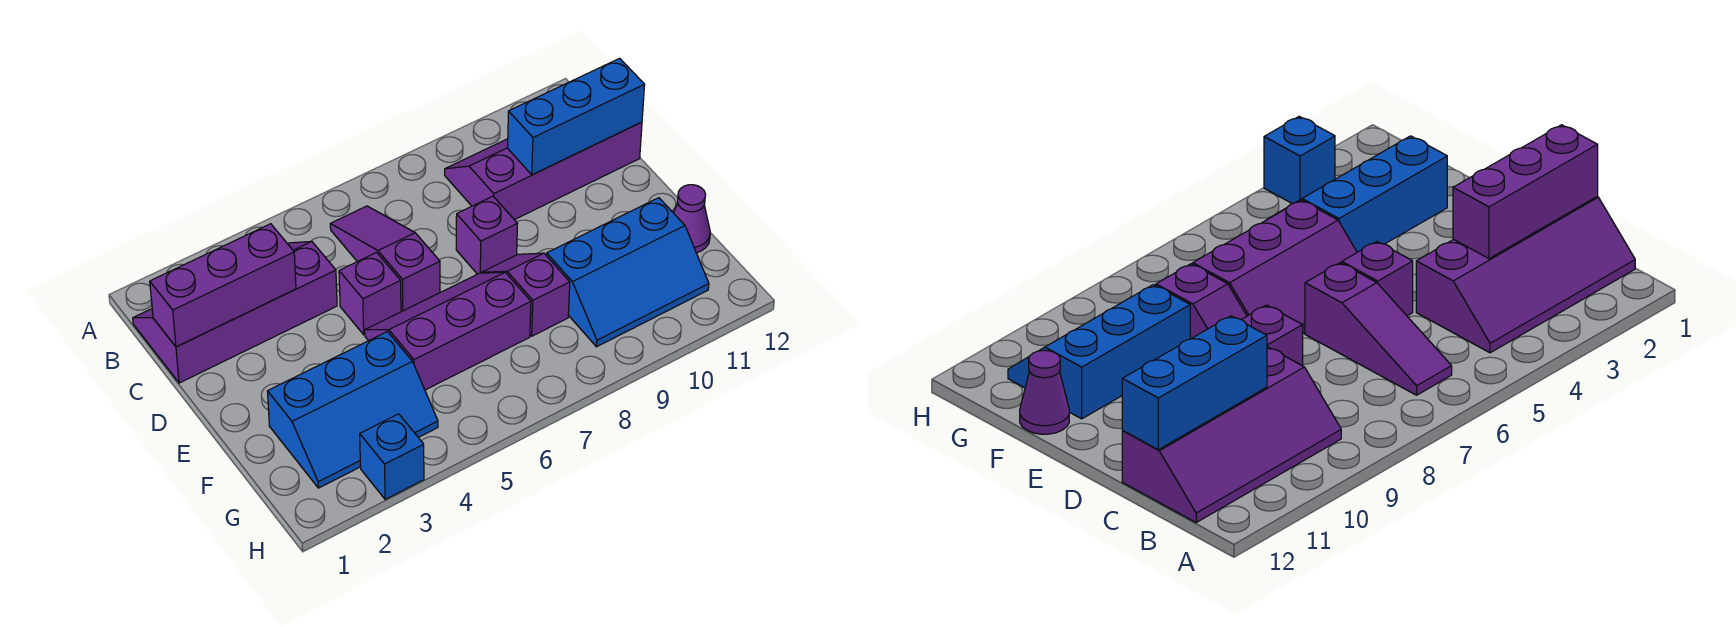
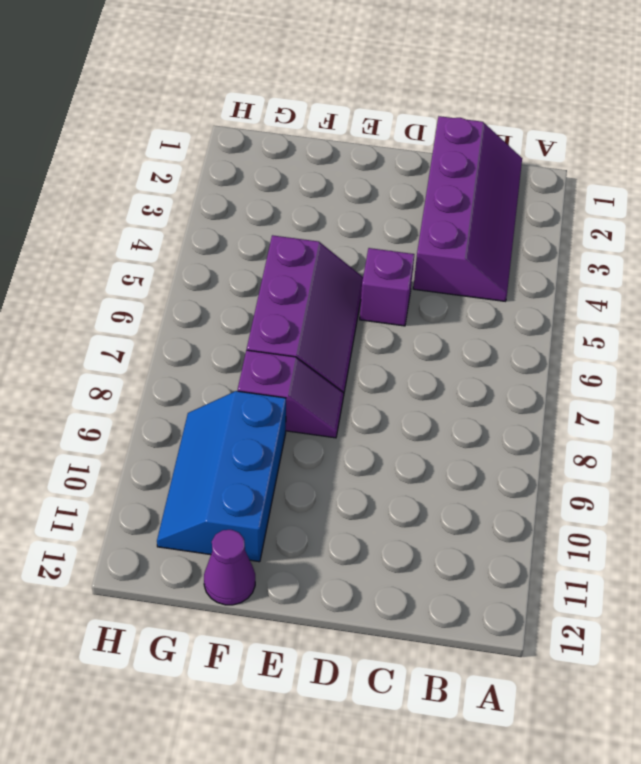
none -> purple slope B6:D6 level 1 top D
none -> purple slope B9:C12 level 1 top C
none -> purple brick D8 level 1

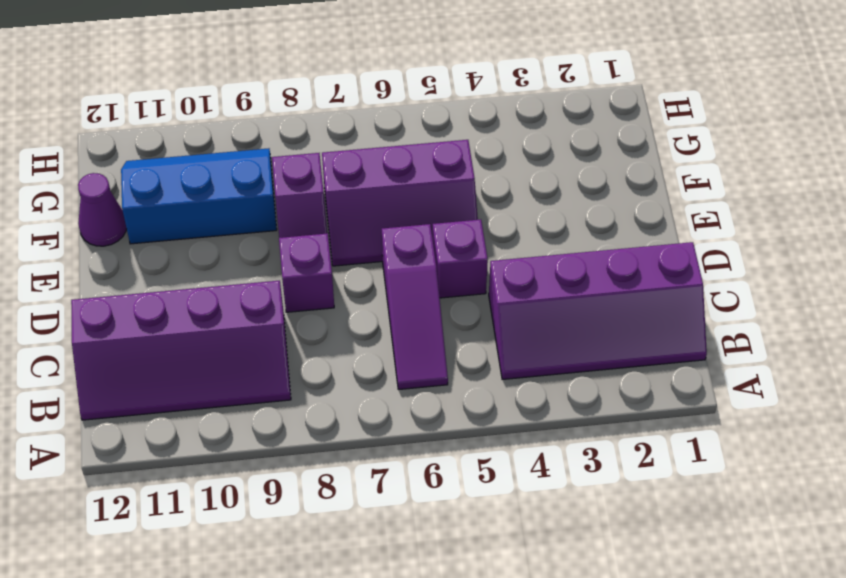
none -> blue slope F2:G4 level 1 top F
none -> blue brick H3 level 1
none -> purple brick C1:C3 level 2

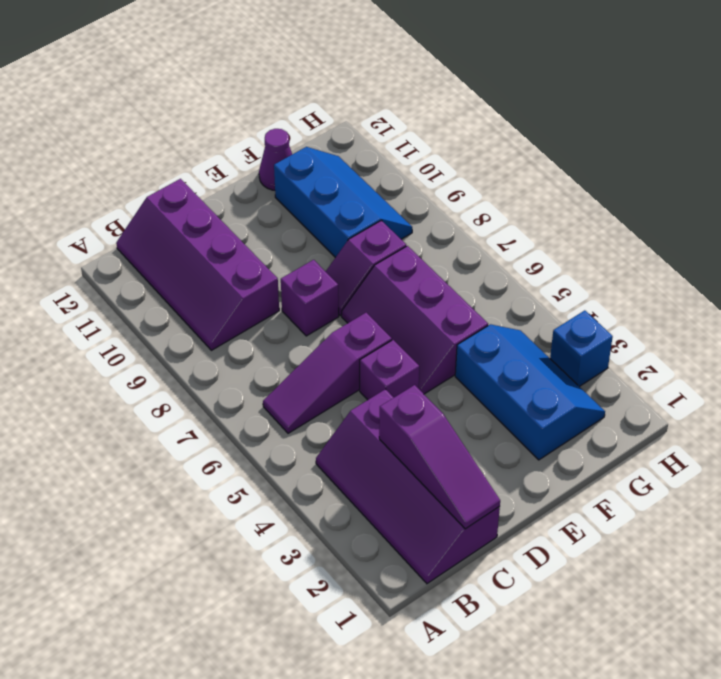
purple slope C1:C3 level 2 top 3 -> purple brick C1:C3 level 2
none -> blue brick C10:C12 level 2

